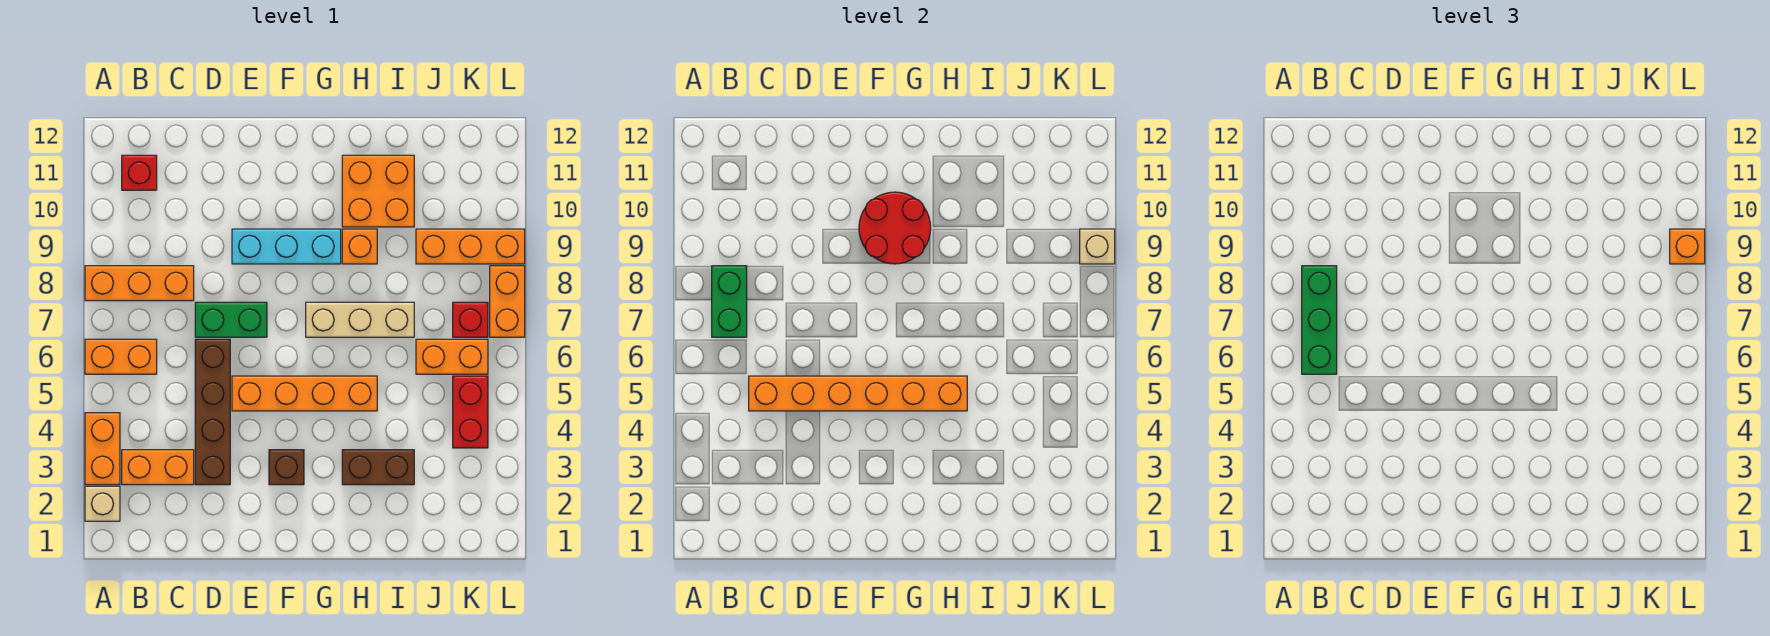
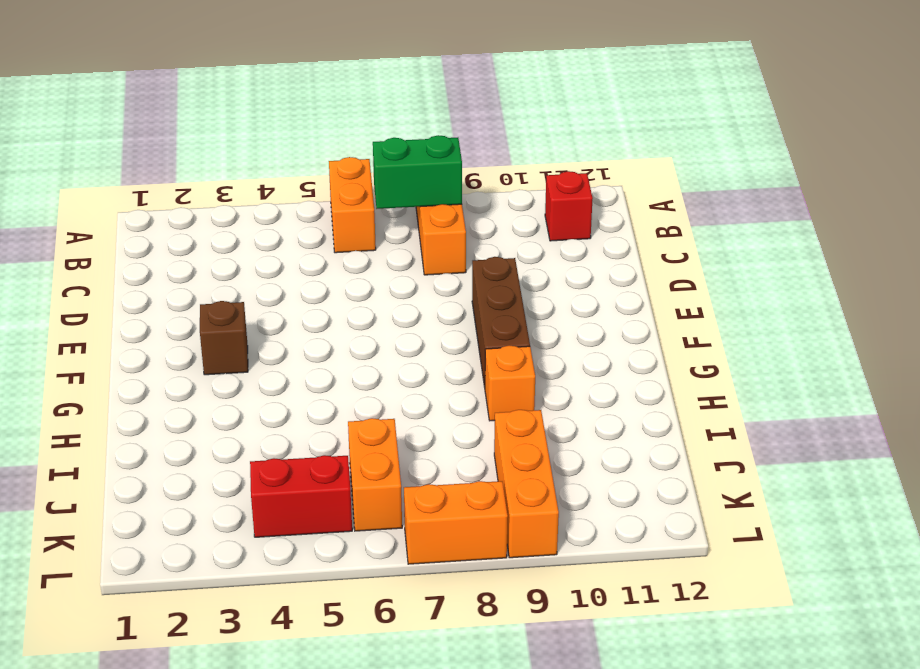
brown brick E9:G9 level 1 -> cyan brick E9:G9 level 1
none -> tan brick A2 level 1
none -> orange brick A3:A4 level 1
none -> orange brick B3:C3 level 1

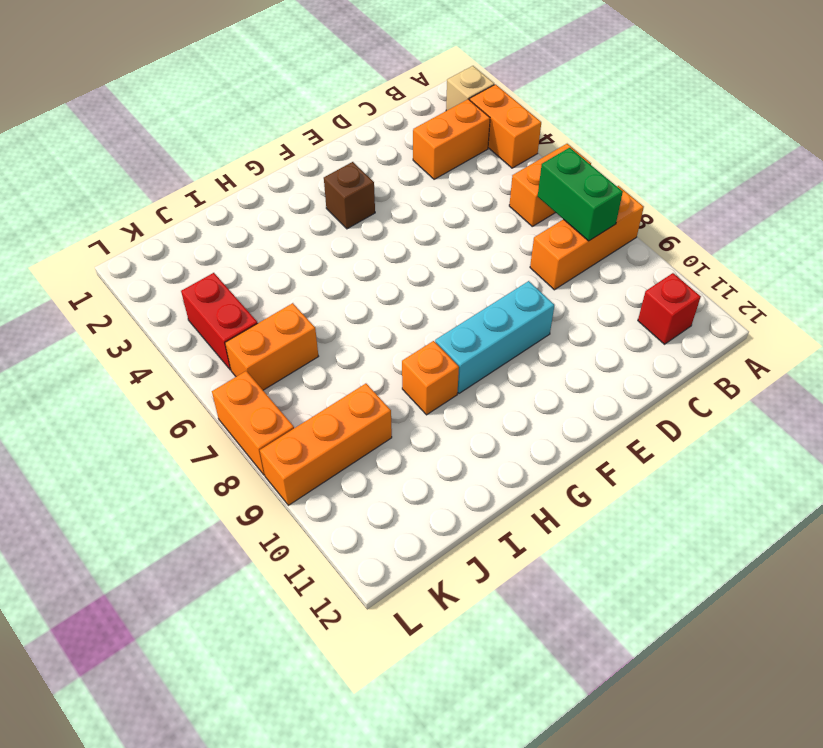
none -> brown brick D3:D6 level 1
none -> green brick D7:E7 level 1
none -> orange brick E5:H5 level 1

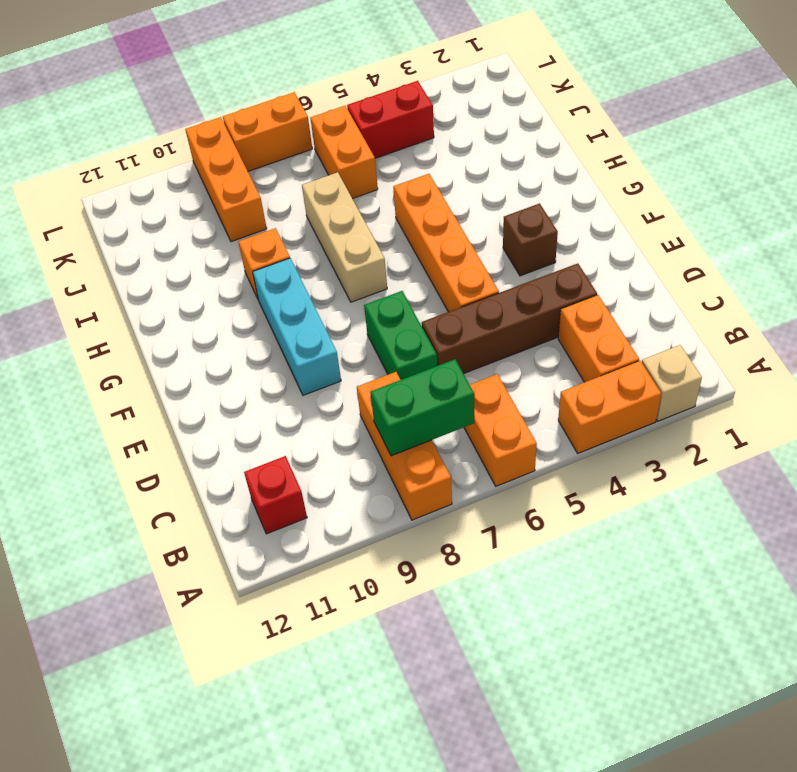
none -> brown brick H3:I3 level 1
none -> orange brick H10:I11 level 1
none -> red brick K7 level 1

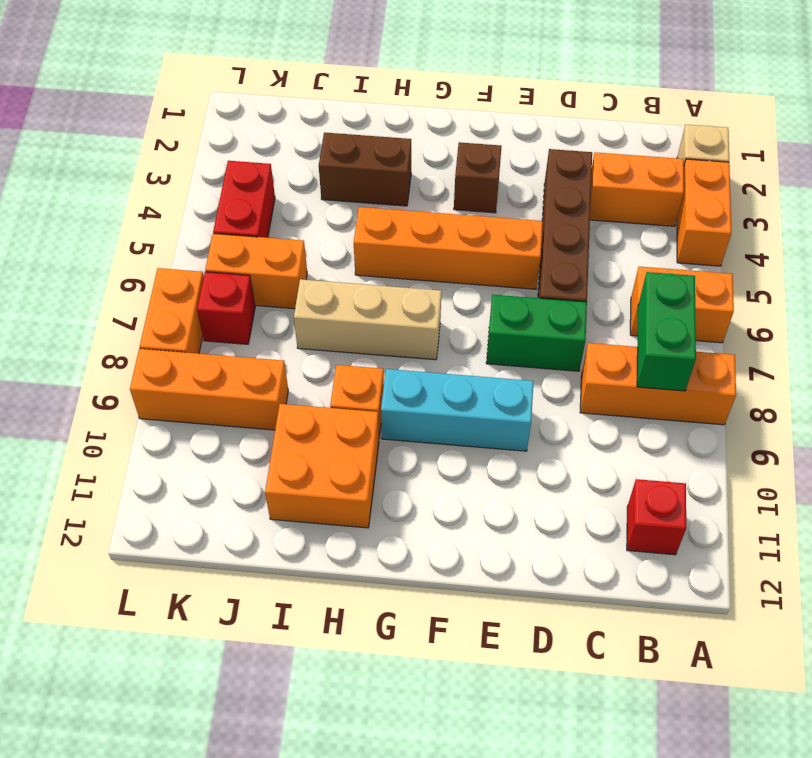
none -> orange brick C5:H5 level 2
none -> red round brick F9:G10 level 2
none -> tan brick L9 level 2

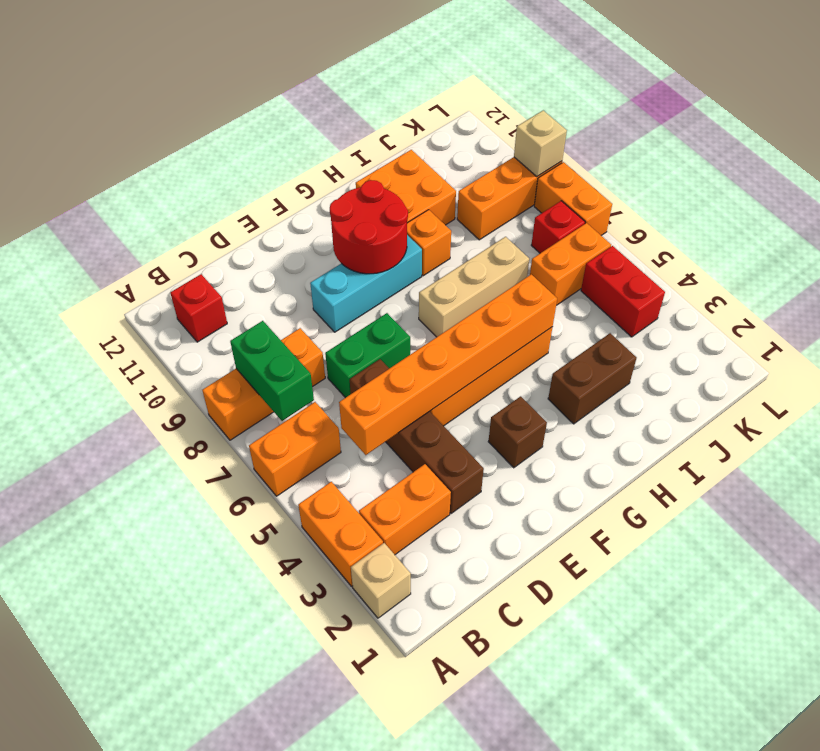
none -> green brick B6:B8 level 3
none -> orange brick L9 level 3

